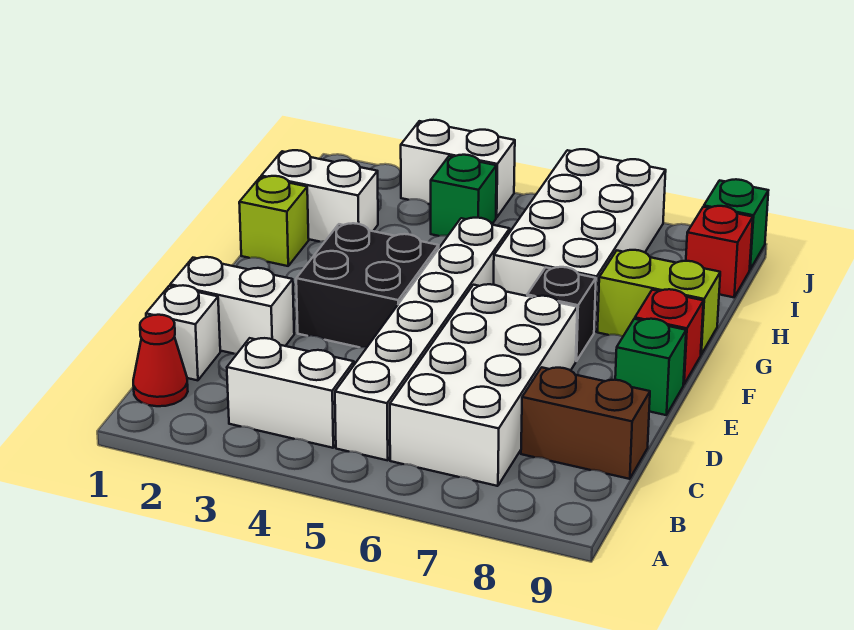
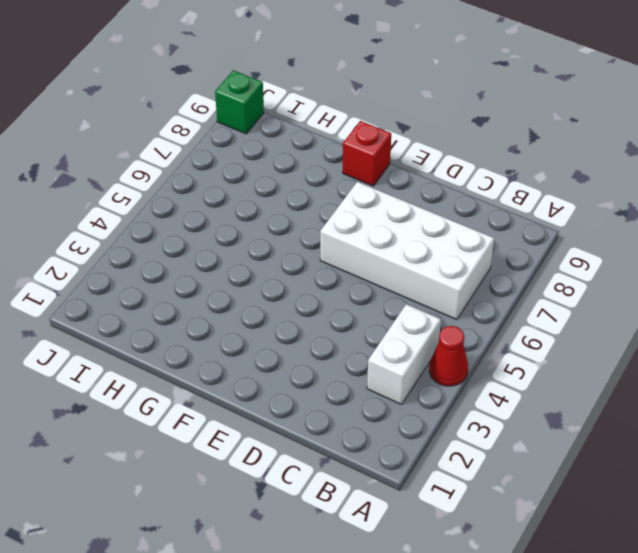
red cone A4 level 1 -> red cone B1 level 1
none -> white brick B5:G5 level 1
none -> white brick C1 level 1
none -> brown brick C8:C9 level 1

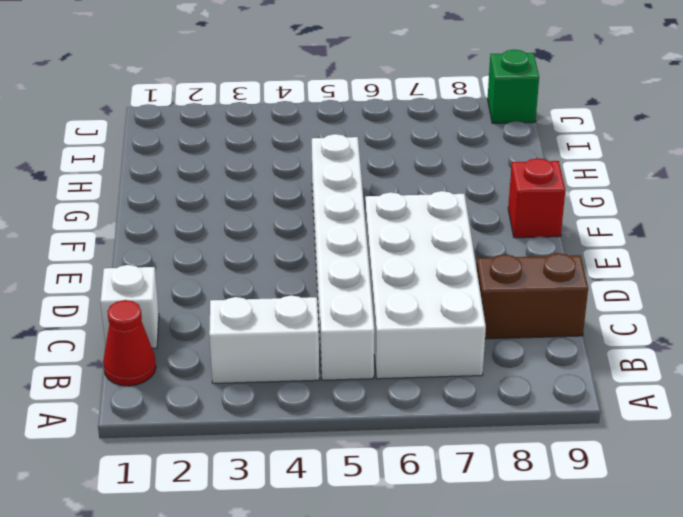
none -> white brick D1:D2 level 1
none -> black brick E3:F4 level 1
none -> green brick E9 level 1

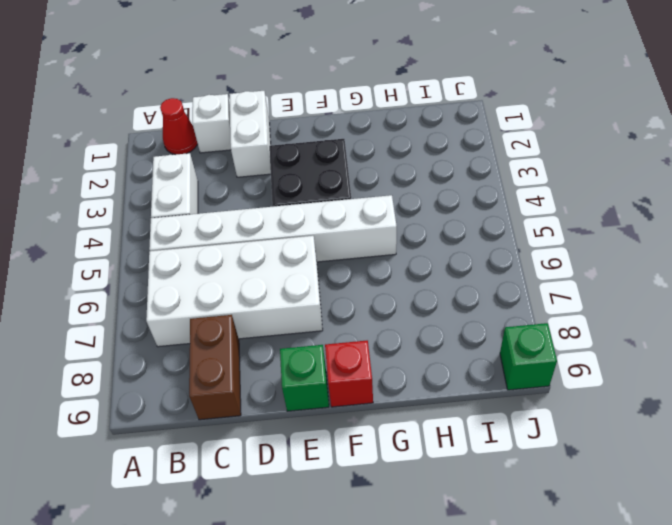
none -> black brick F7 level 1
none -> lime brick G1 level 1
none -> white brick G6:J7 level 1

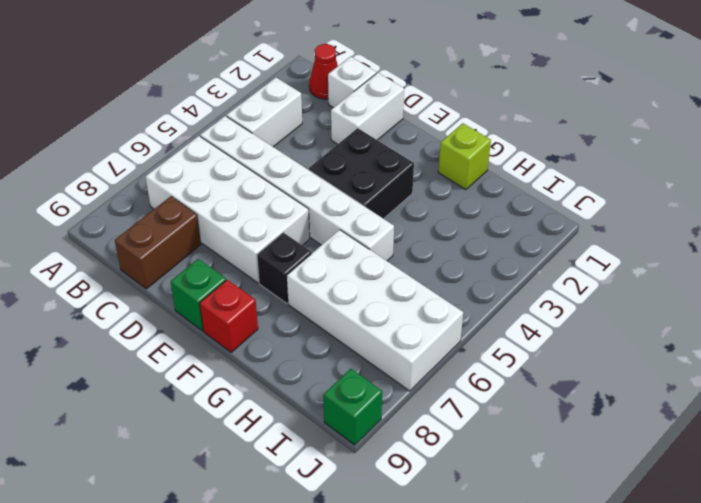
none -> lime brick G8:G9 level 1
none -> white brick H1:H2 level 1
none -> green brick I4 level 1

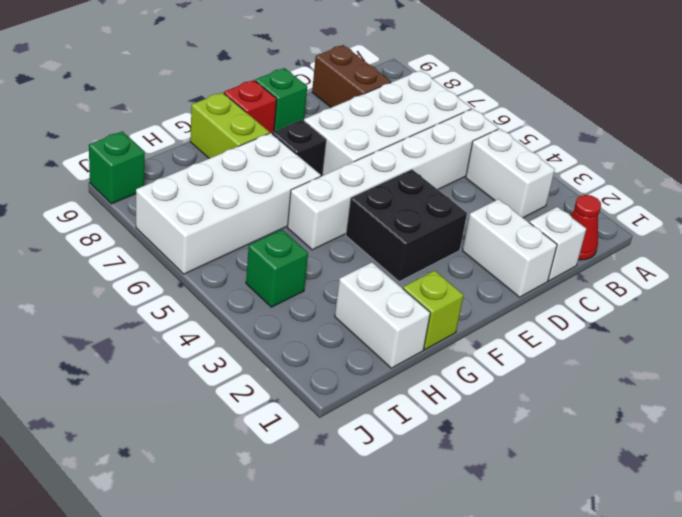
none -> red brick I9 level 1
none -> white brick J3:J4 level 1

